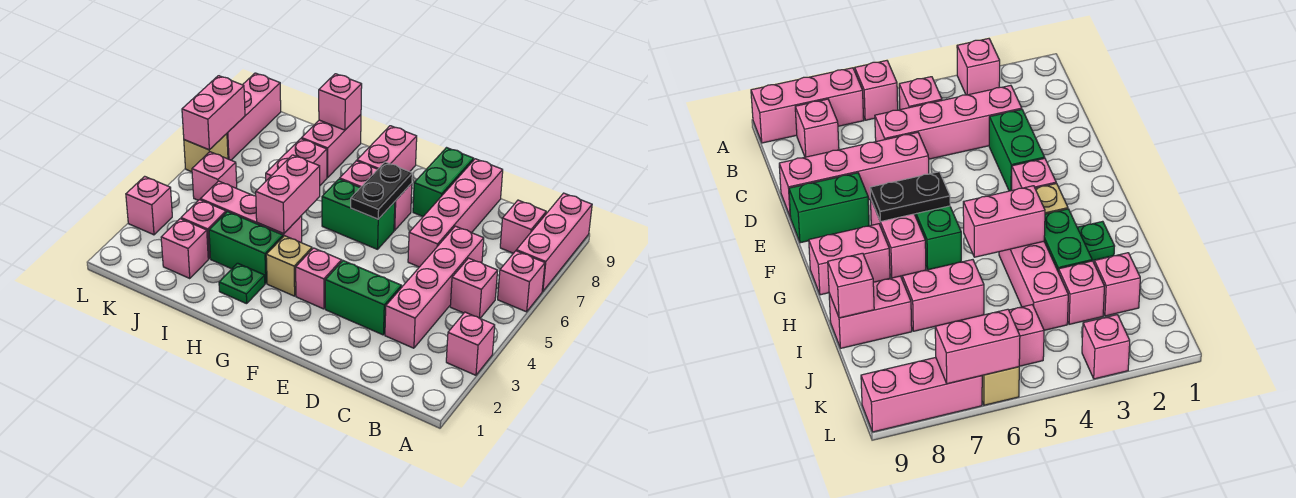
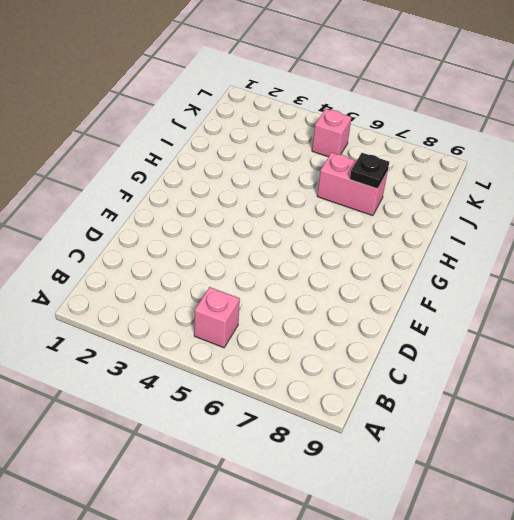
black plate I7 level 2 -> none
none -> pink brick A3 level 1
none -> pink brick A6 level 1
none -> pink brick A7:A9 level 1

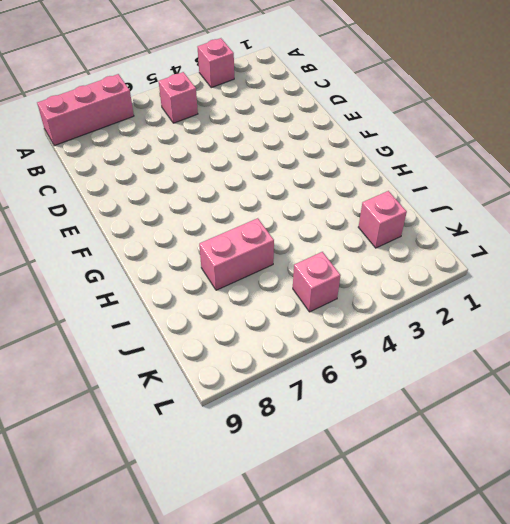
none -> pink brick A6 level 1
none -> pink brick B8 level 1
none -> pink brick C3:C6 level 1

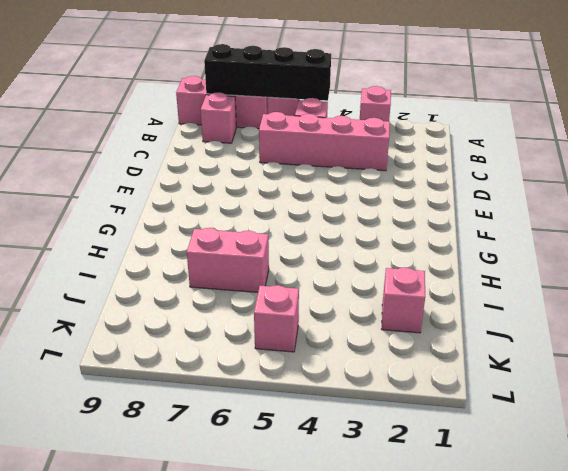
black brick A5:A8 level 2 -> none
none -> green brick D3:E3 level 1
none -> pink brick D6:D9 level 1
none -> green brick E8:E9 level 1

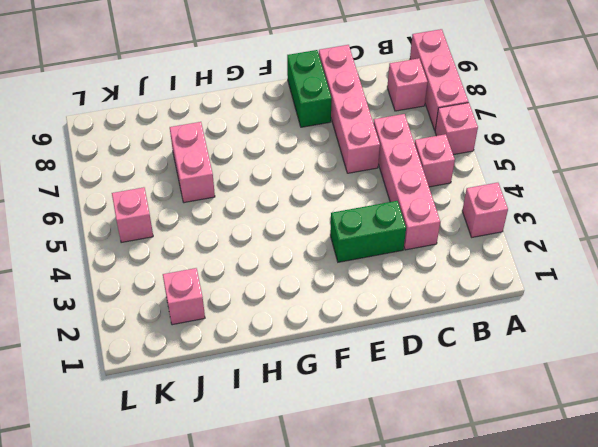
none -> pink brick F3 level 1
none -> green brick F6:G6 level 1
none -> pink brick F7:G7 level 1

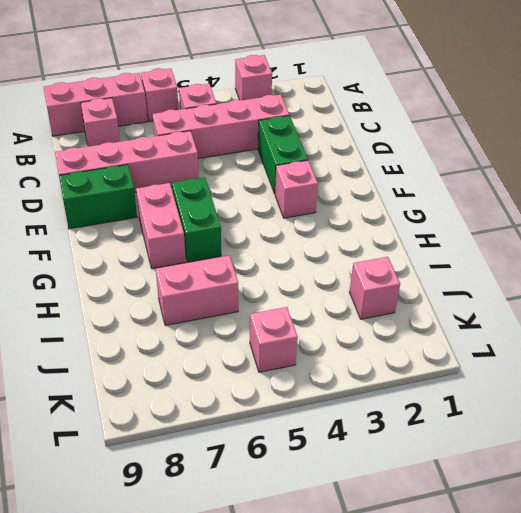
none -> tan brick G3 level 1
none -> pink brick G8:G9 level 1
none -> green plate H2 level 1

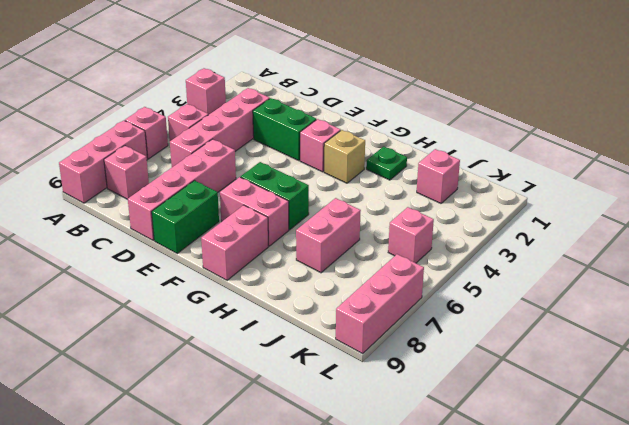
none -> green brick H3:I3 level 1
none -> pink brick H4:J4 level 1
none -> pink brick I8:I9 level 1

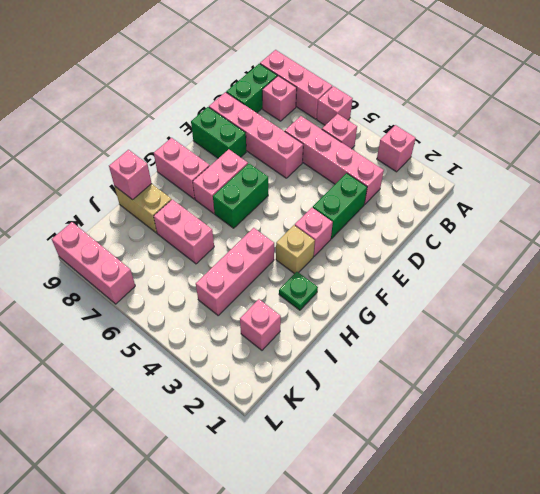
green brick B9:C9 level 1 -> green brick H3:I3 level 1
tan brick I8:I9 level 1 -> pink brick I8:I9 level 1
none -> pink brick J3 level 1
none -> pink brick K5 level 1
none -> pink brick L3 level 1

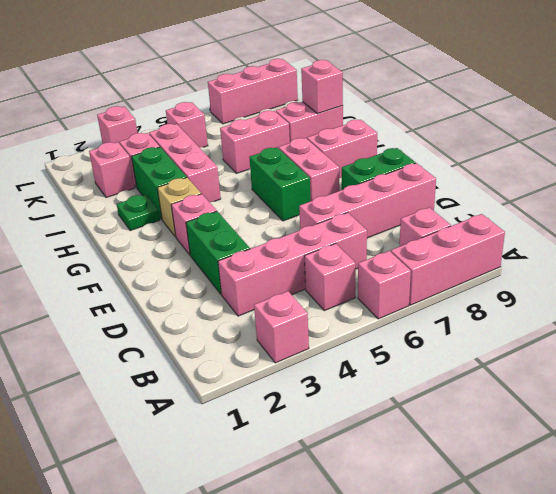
none -> tan brick L6 level 1
none -> black plate F6:F7 level 2
none -> pink brick H4:H5 level 2

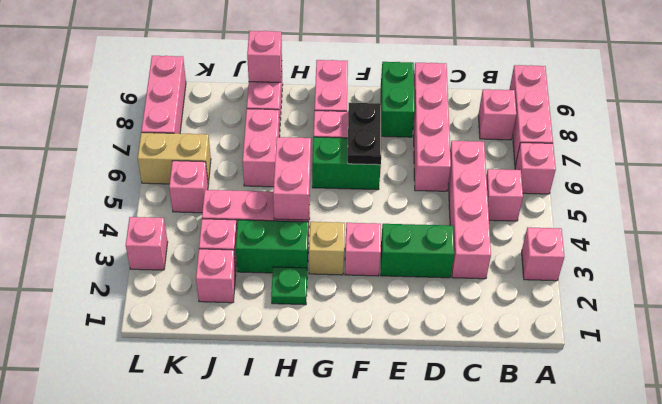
tan brick K6:L6 level 1 -> tan brick L6 level 1
none -> pink brick L6:L7 level 2

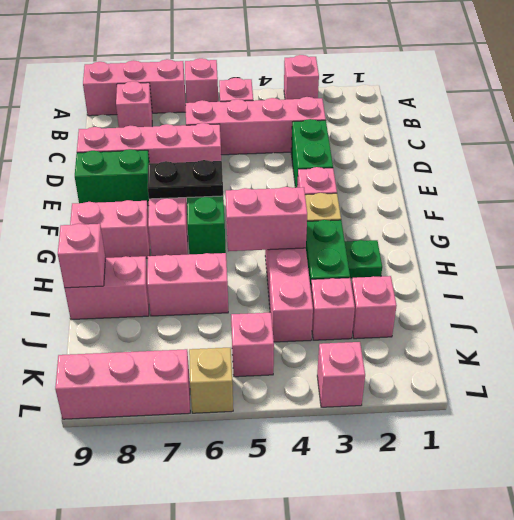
none -> pink brick L6:L7 level 2

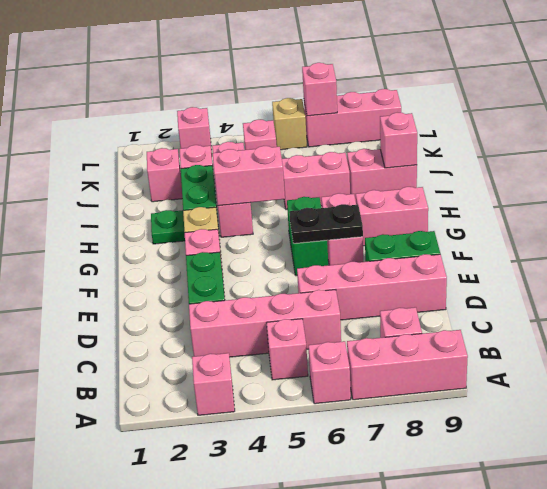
pink brick L7 level 2 -> pink brick L6:L7 level 2

